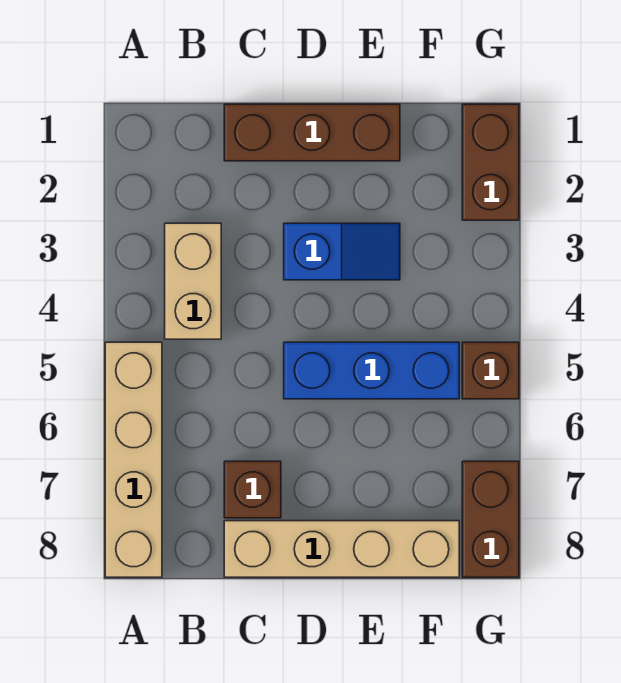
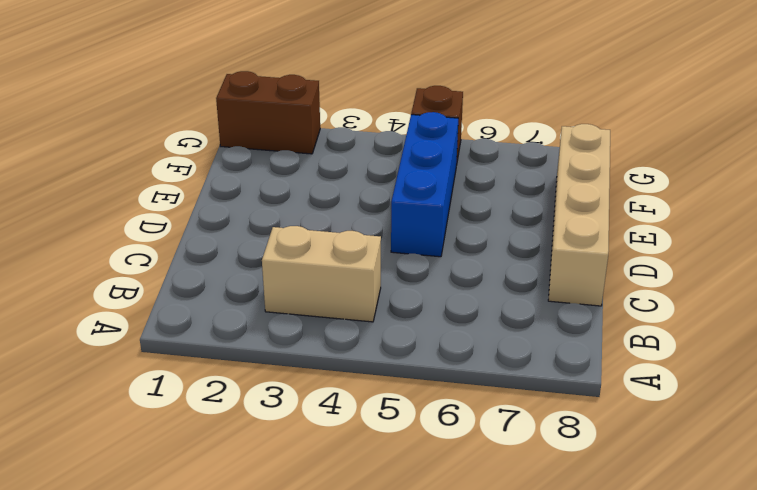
none -> tan brick A5:A8 level 1
none -> brown brick C1:E1 level 1

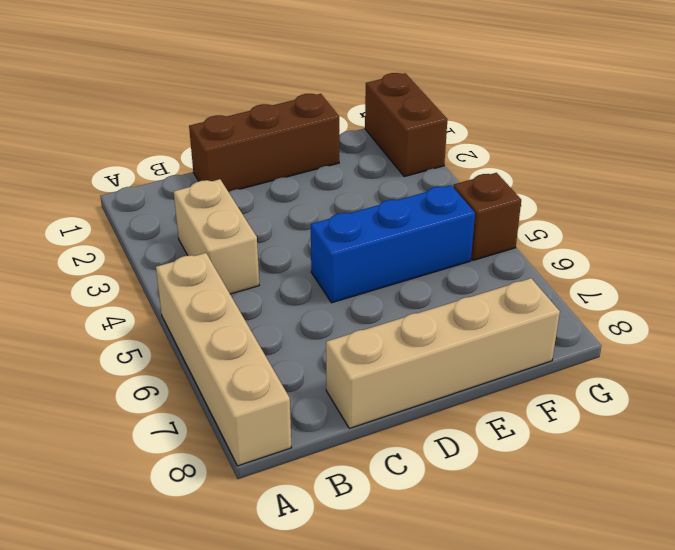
none -> brown brick C7 level 1
none -> blue slope D3:E3 level 1 top D

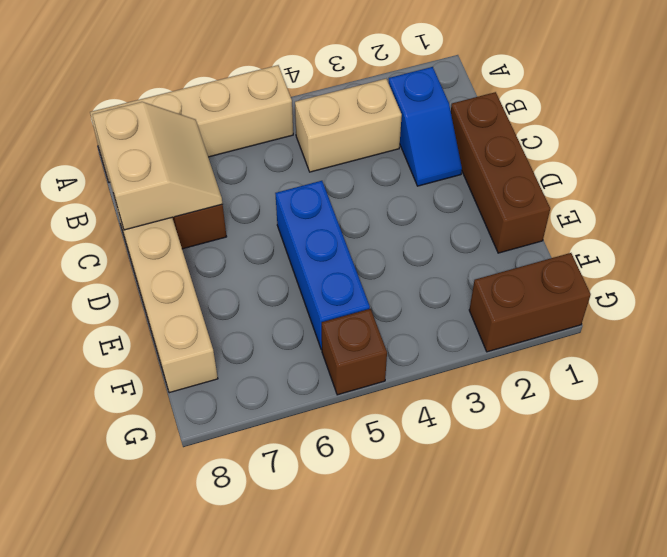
blue slope B2:C2 level 1 top B -> blue slope D3:E3 level 1 top D
tan slope B7:C8 level 2 top 8 -> none
none -> brown brick G7:G8 level 1

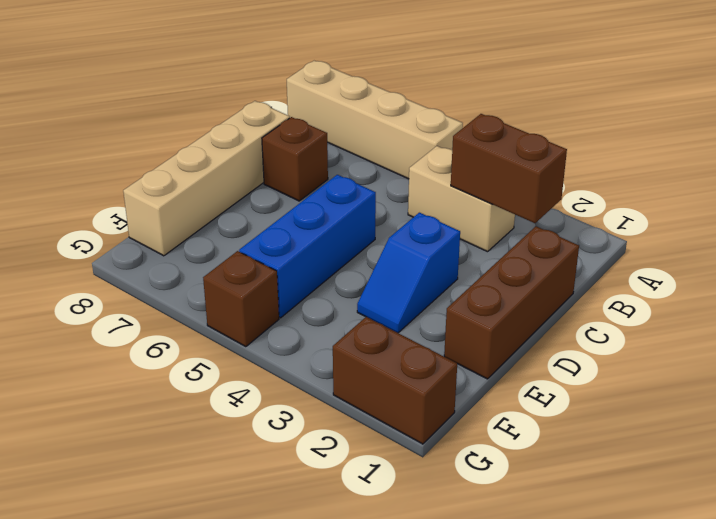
brown brick B2:B3 level 2 -> brown brick G7:G8 level 1

